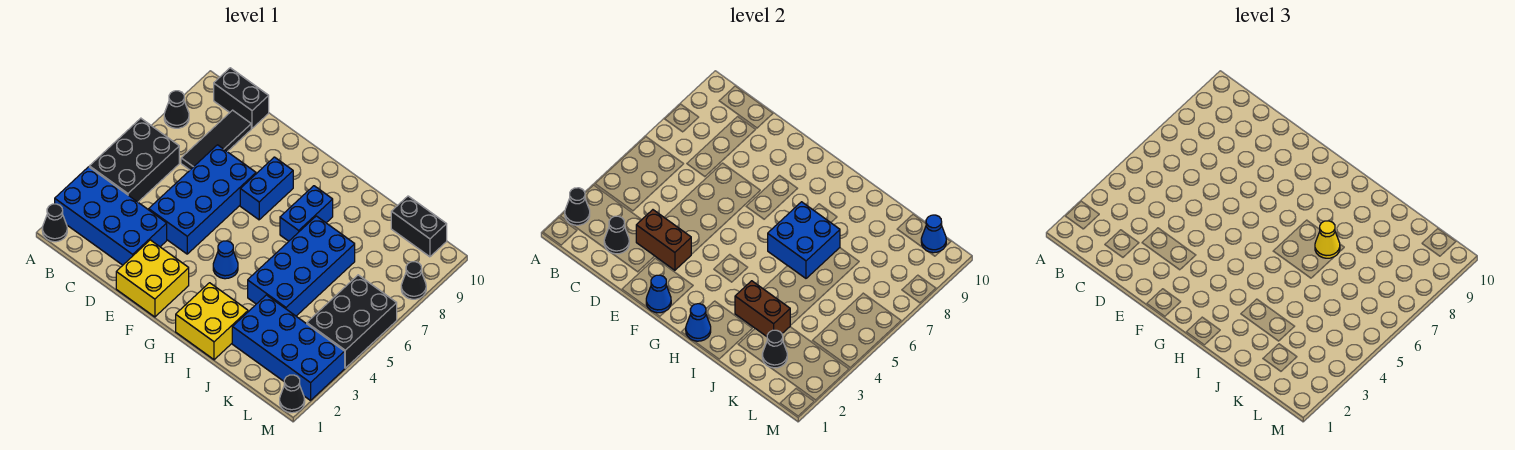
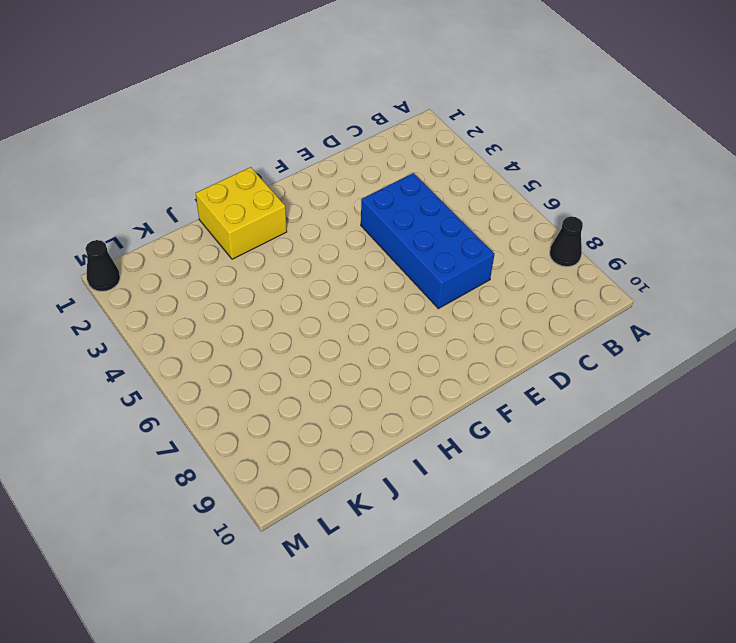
none -> black cone A1 level 1
none -> blue brick A2:D3 level 1
none -> black brick A4:B6 level 1

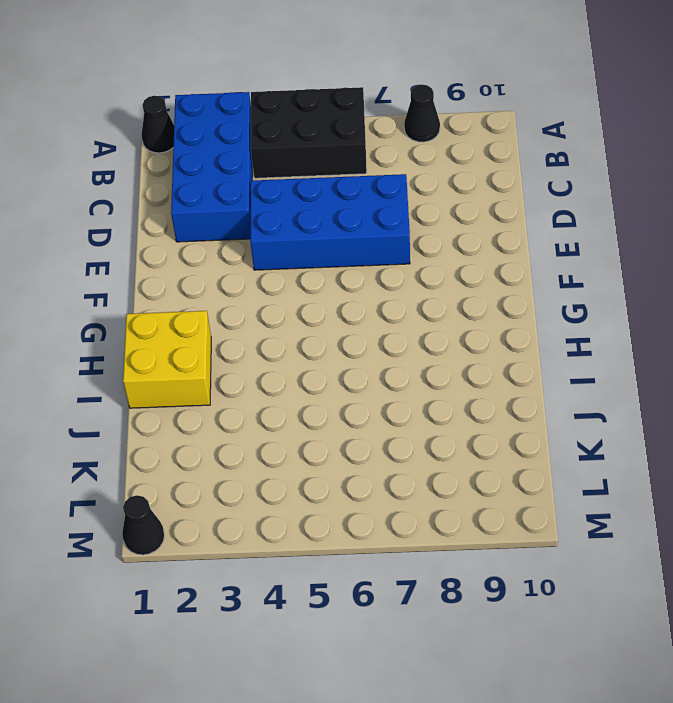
none -> black brick B10:C10 level 1
none -> black tile C7:C9 level 1
none -> yellow brick E1:F2 level 1

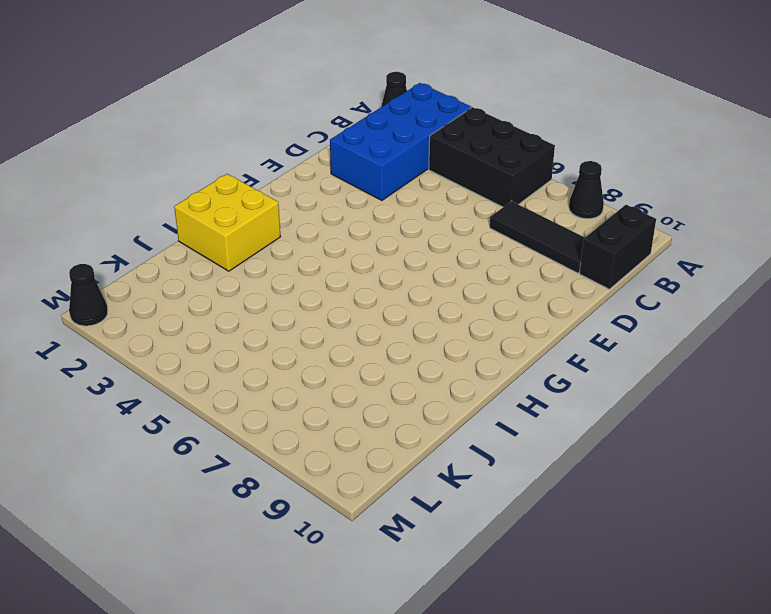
none -> blue brick D4:E7 level 1
none -> yellow brick E1:F2 level 1
none -> blue brick F7:F8 level 1

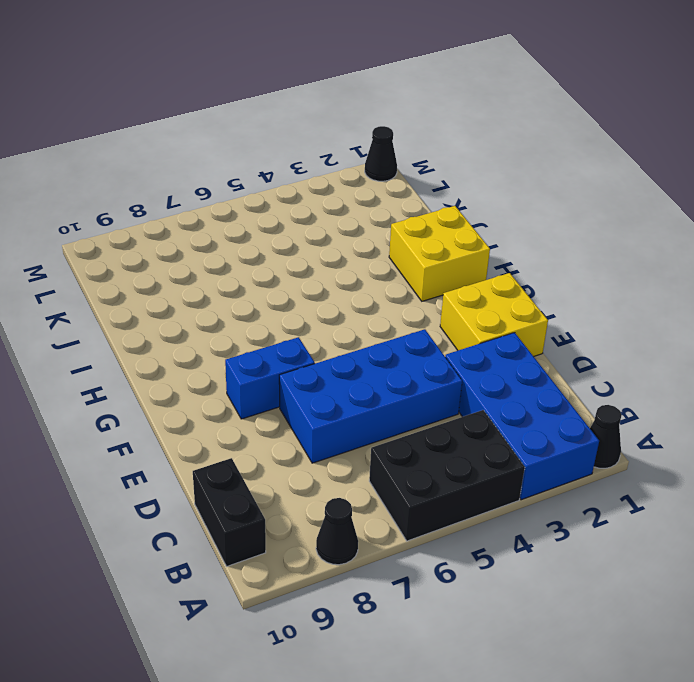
none -> black tile C7:C9 level 1
none -> blue cone G4 level 1
none -> blue brick H7:H8 level 1

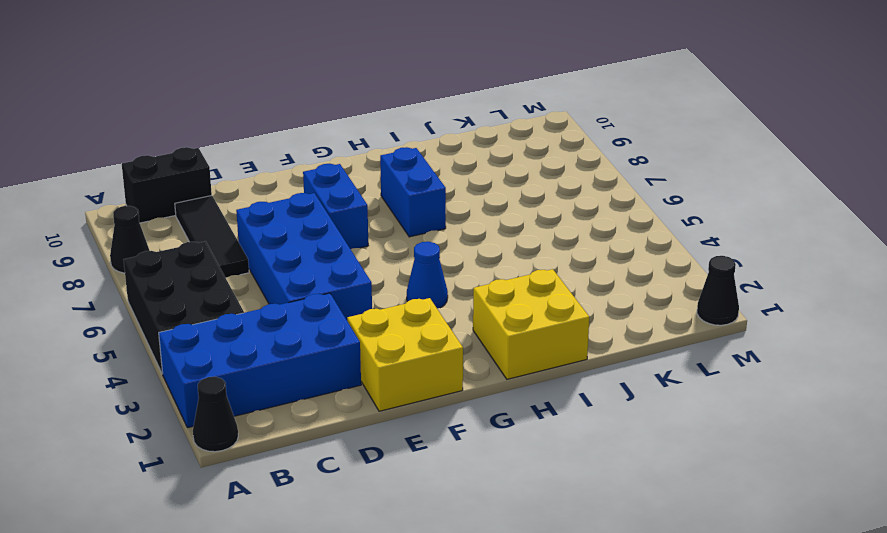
none -> blue brick I4:J7 level 1
none -> blue brick J2:M3 level 1
none -> black brick K10:L10 level 1

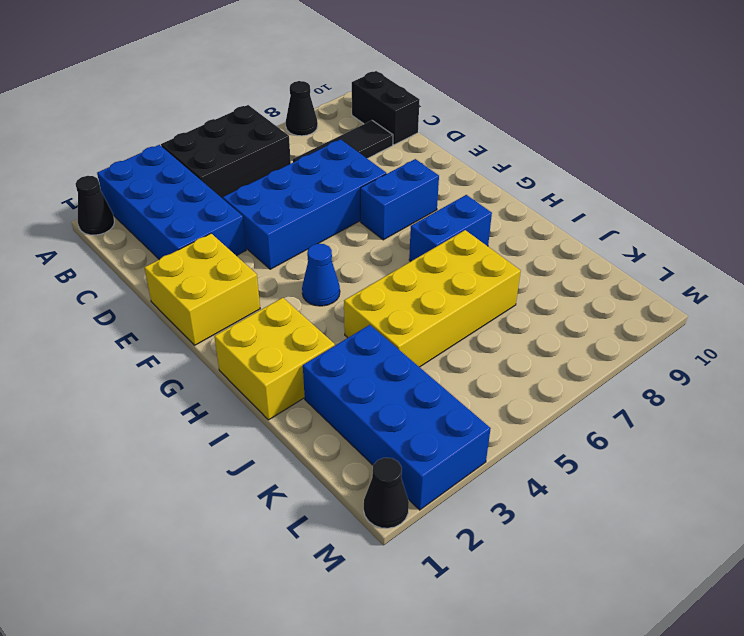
yellow brick I4:J7 level 1 -> blue brick I4:J7 level 1
none -> black brick K10:L10 level 1
none -> black brick L4:M6 level 1
none -> black cone M8 level 1

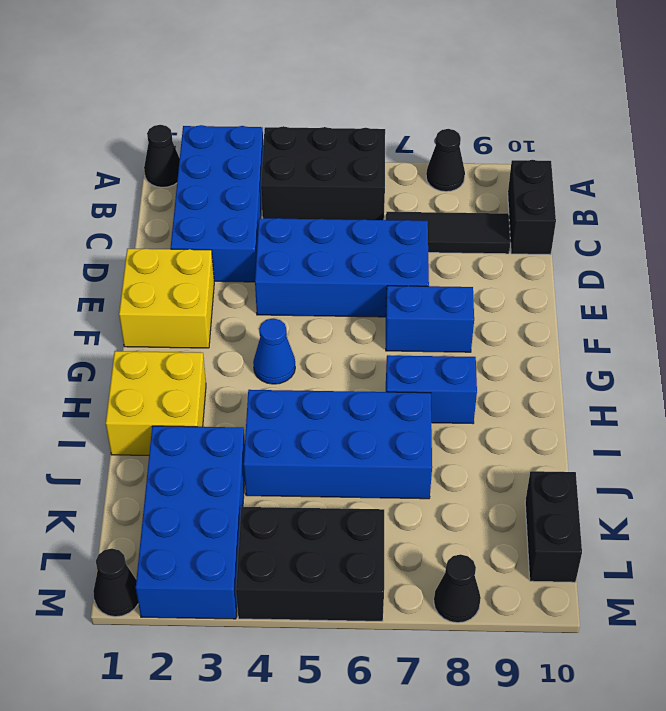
none -> black cone A2 level 2
none -> black cone C2 level 2
none -> brown brick D3:E3 level 2

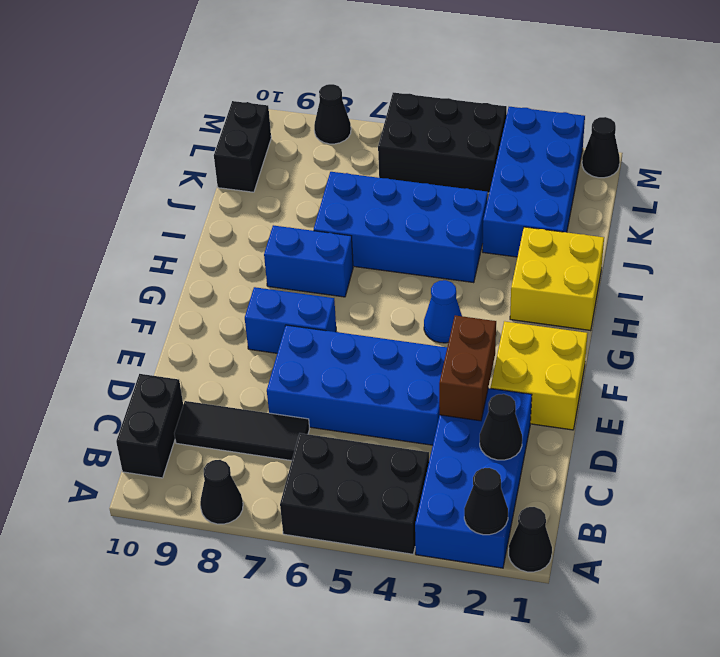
none -> blue cone F1 level 2
none -> blue cone H1 level 2
none -> blue brick H6:I7 level 2

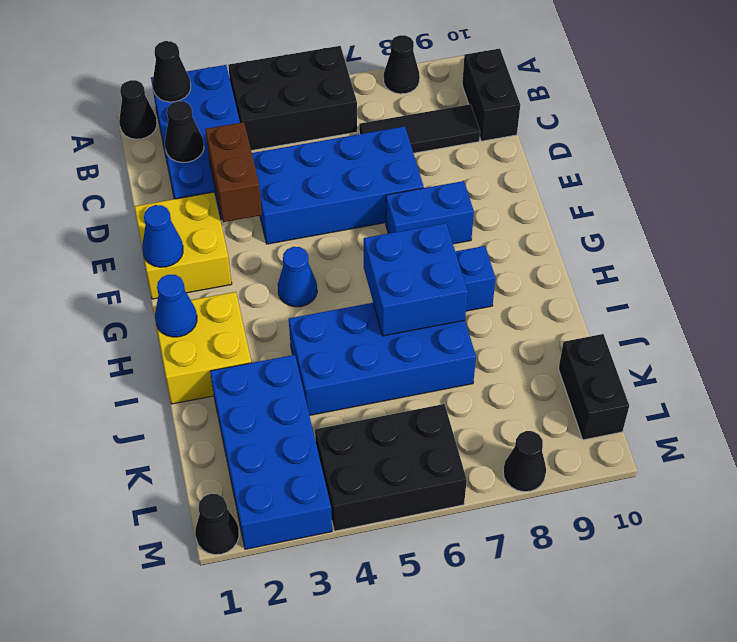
none -> brown brick I3:J3 level 2
none -> black cone K2 level 2
none -> blue cone L10 level 2

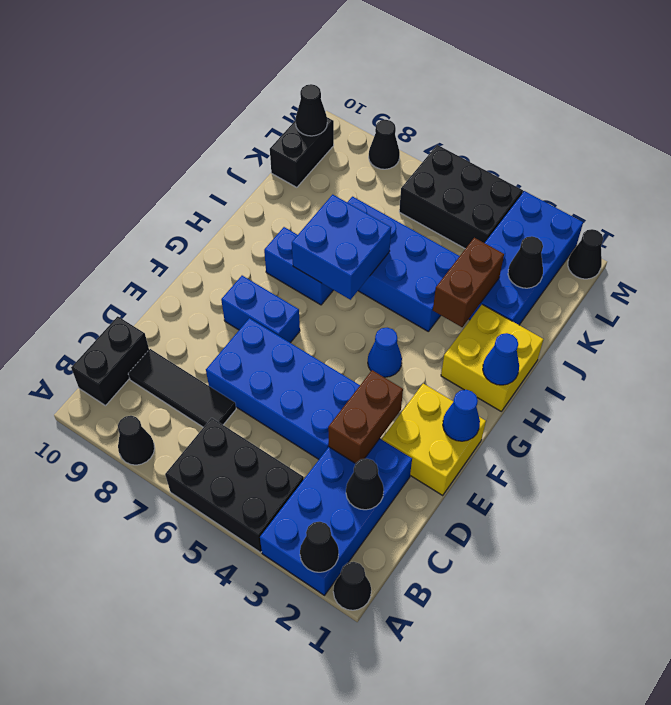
black cone L10 level 2 -> blue cone L10 level 2
none -> yellow cone I7 level 3

